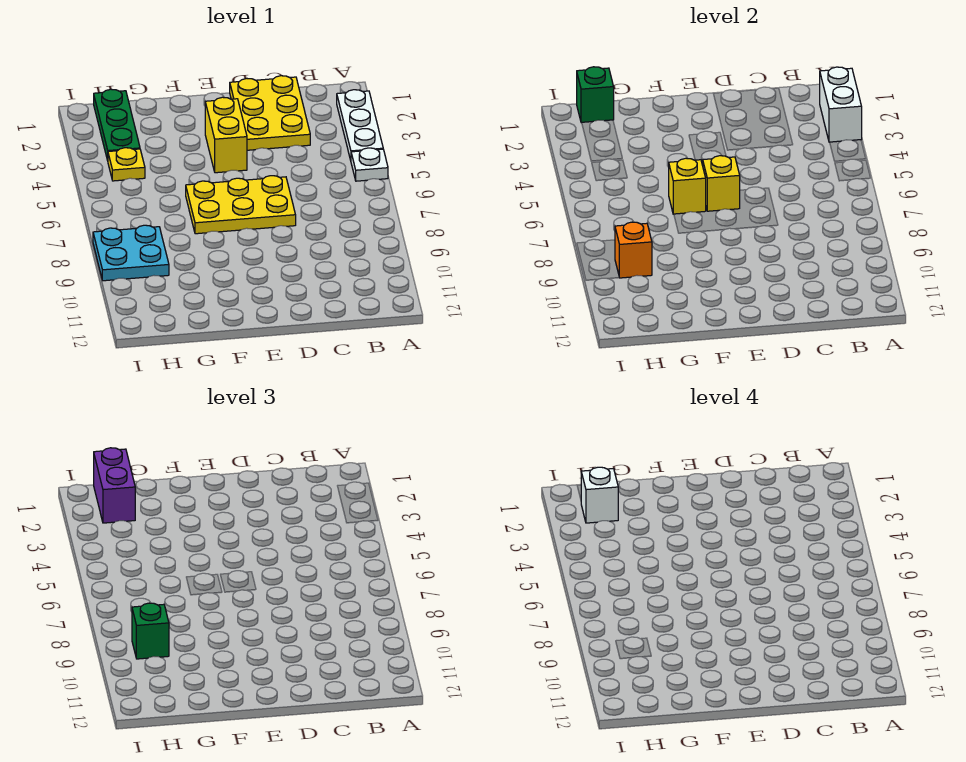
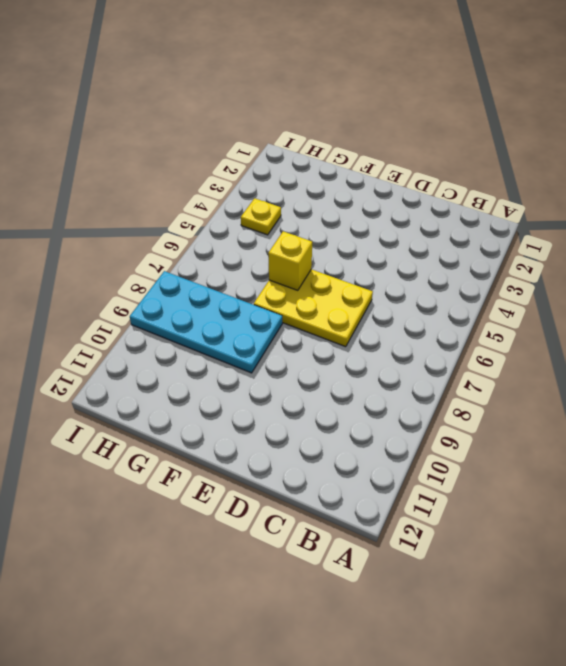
cyan plate F8:I9 level 1 -> cyan plate H8:I9 level 1
none -> white plate A2:A4 level 1
none -> white plate A5 level 1
none -> yellow plate C1:D3 level 1

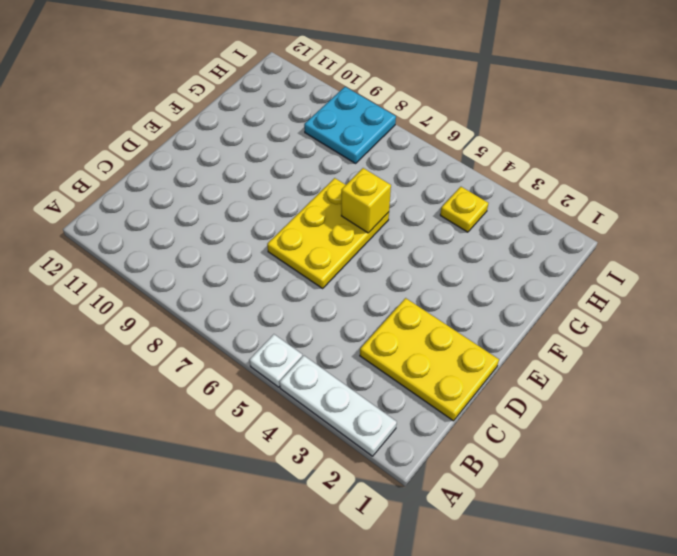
none -> yellow brick E3:E4 level 1
none -> green plate H1:H3 level 1
none -> white brick A2:A3 level 2

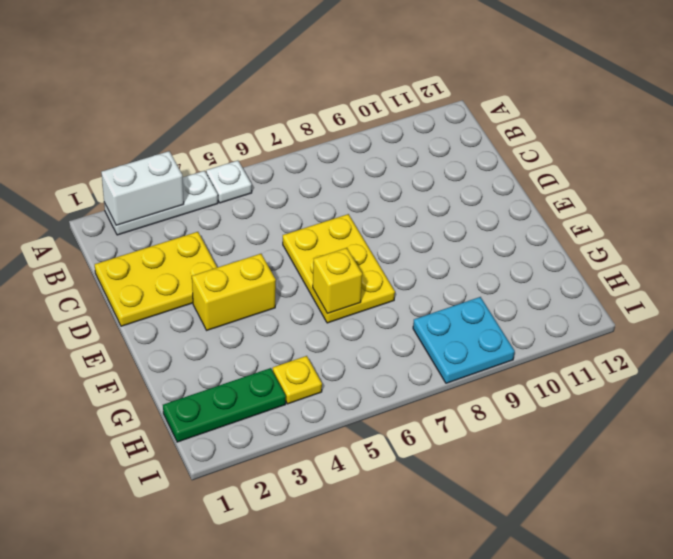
none -> yellow brick E6 level 2
none -> green brick H1 level 2
none -> orange brick H9 level 2

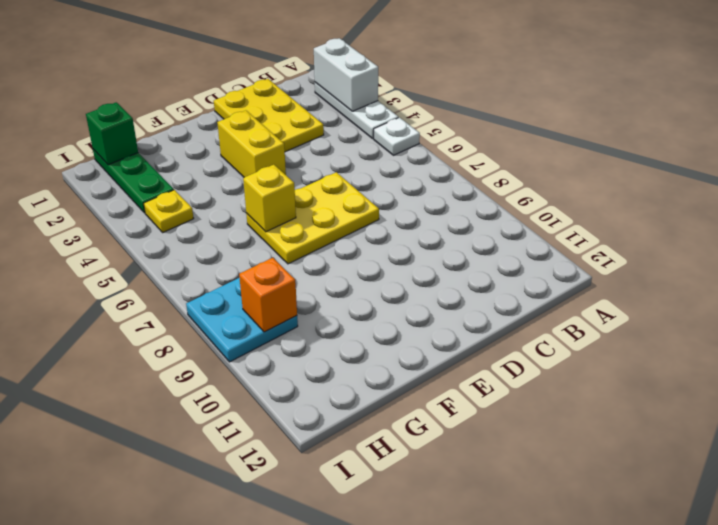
none -> yellow brick E6 level 2
none -> purple brick H1:H2 level 3
none -> green brick H9 level 3

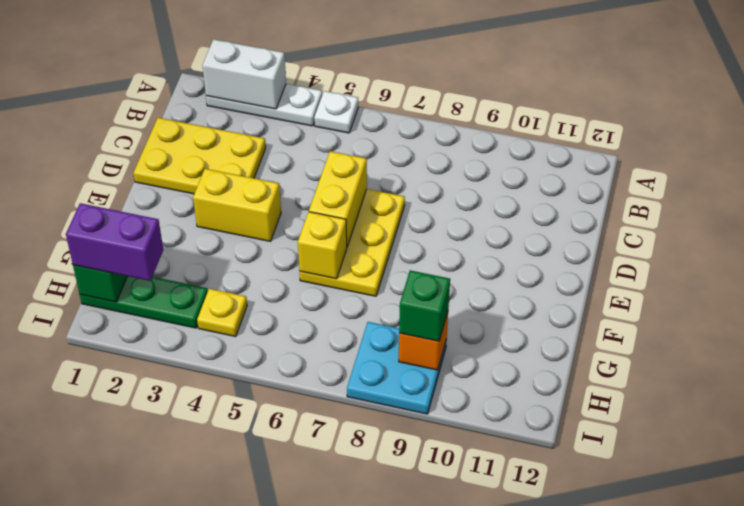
yellow brick D6:E6 level 2 -> yellow brick E6 level 2
none -> white brick H2 level 4

